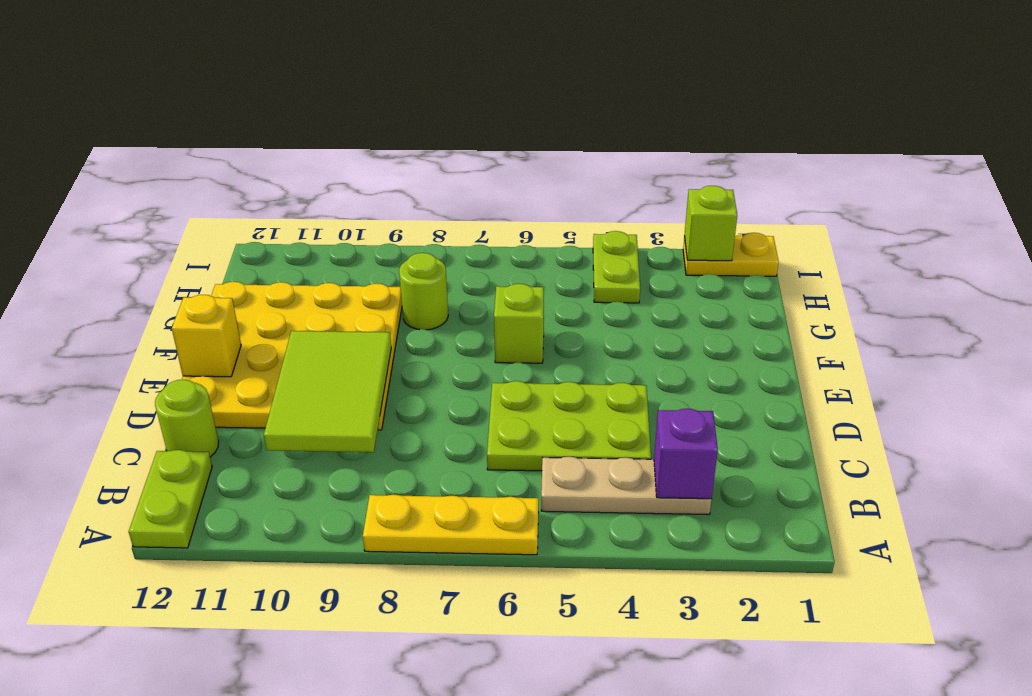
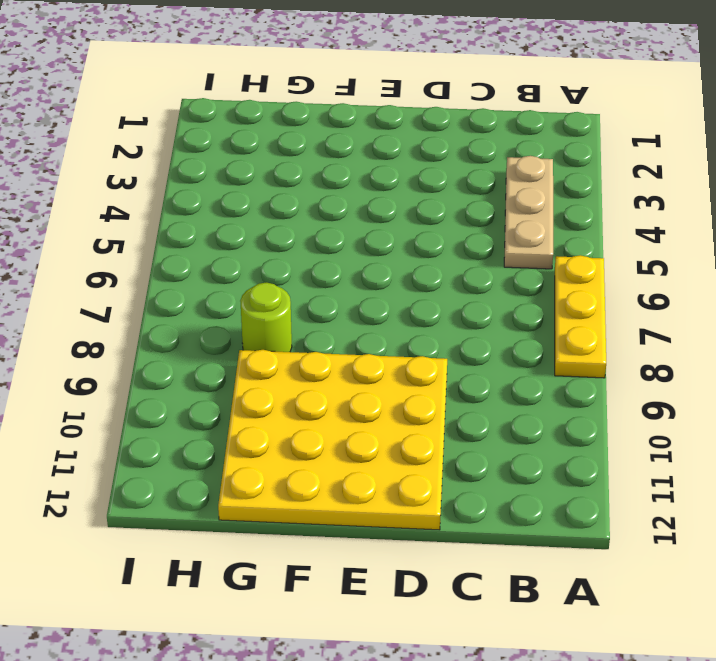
none -> lime plate A12:B12 level 1
none -> lime plate C4:D6 level 1
none -> lime round brick C12 level 1

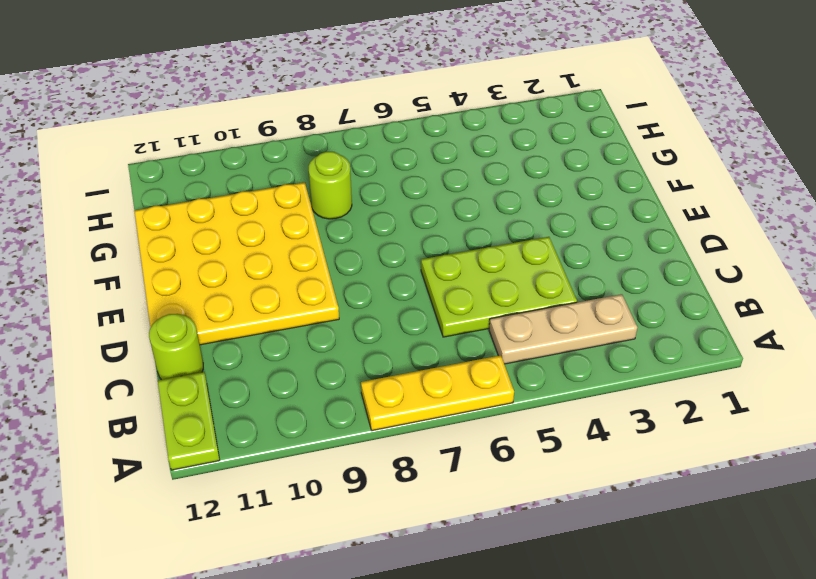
none -> lime brick F6 level 1
none -> lime plate H4:I4 level 1
none -> yellow plate I1:I2 level 1

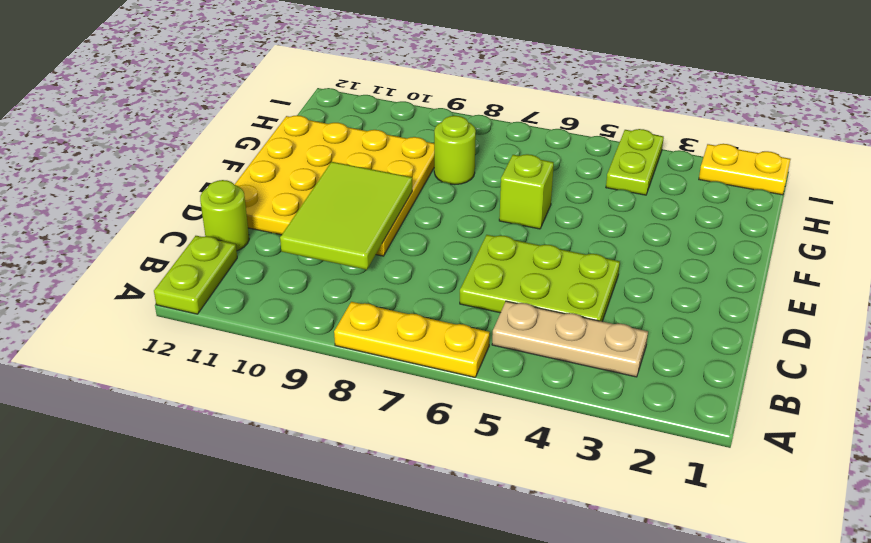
none -> purple brick B3 level 2
none -> yellow brick E12 level 2
none -> lime brick I2 level 2

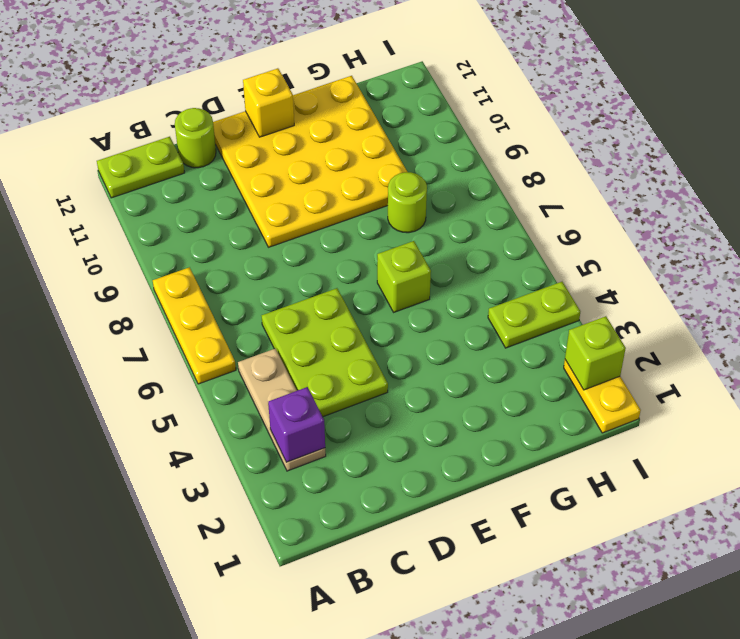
none -> lime tile C9:E10 level 2

